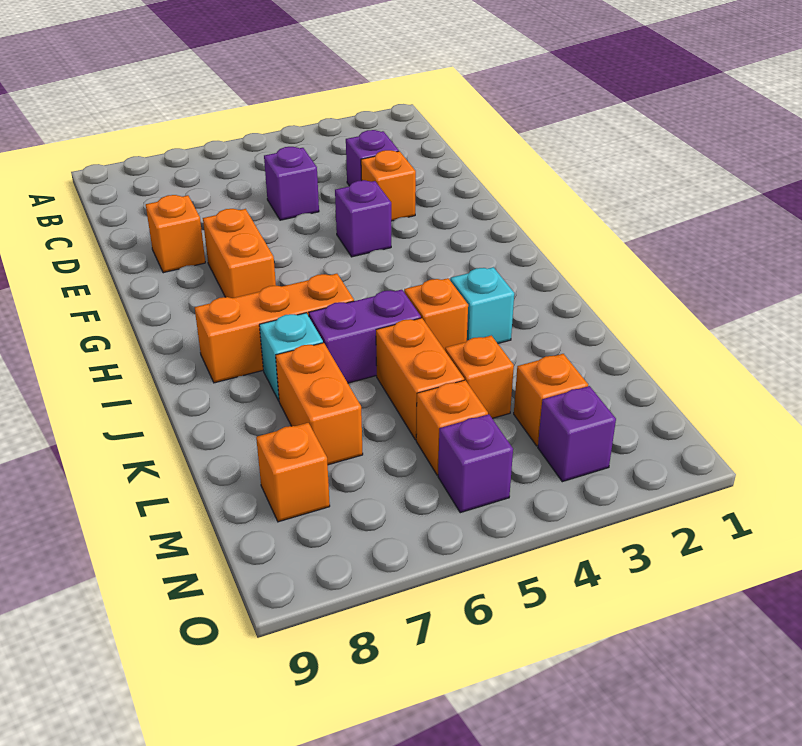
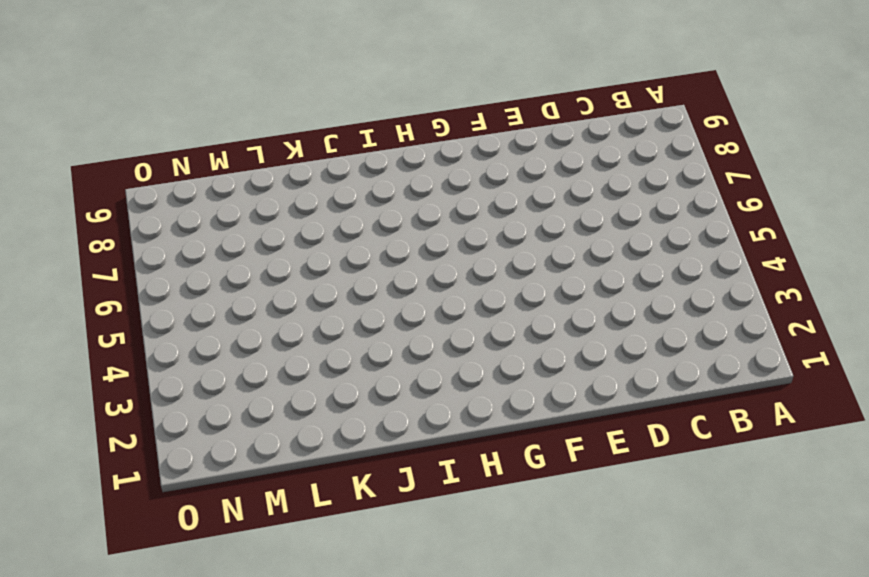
none -> purple brick D3 level 1
none -> purple brick D5 level 1
none -> orange brick E3 level 1

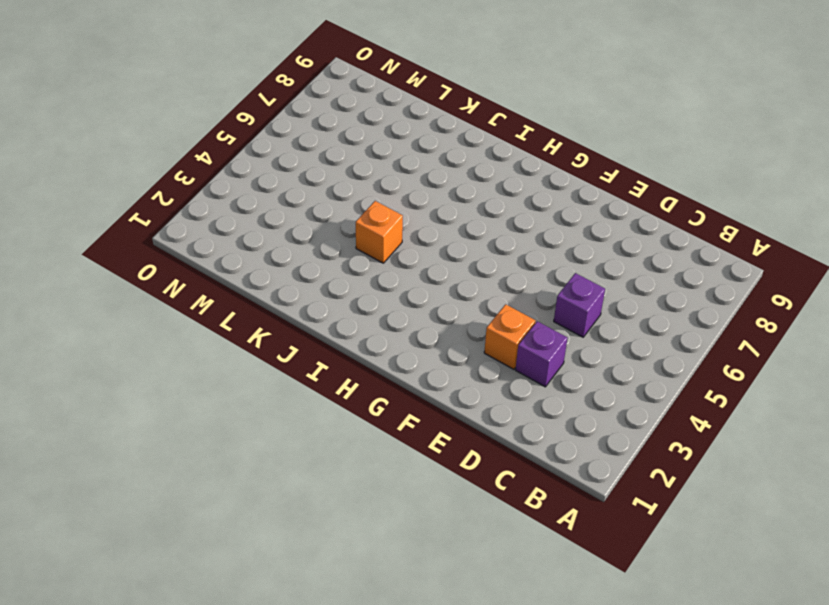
none -> orange brick E8 level 1
none -> purple brick F4 level 1
none -> orange brick F7:G7 level 1

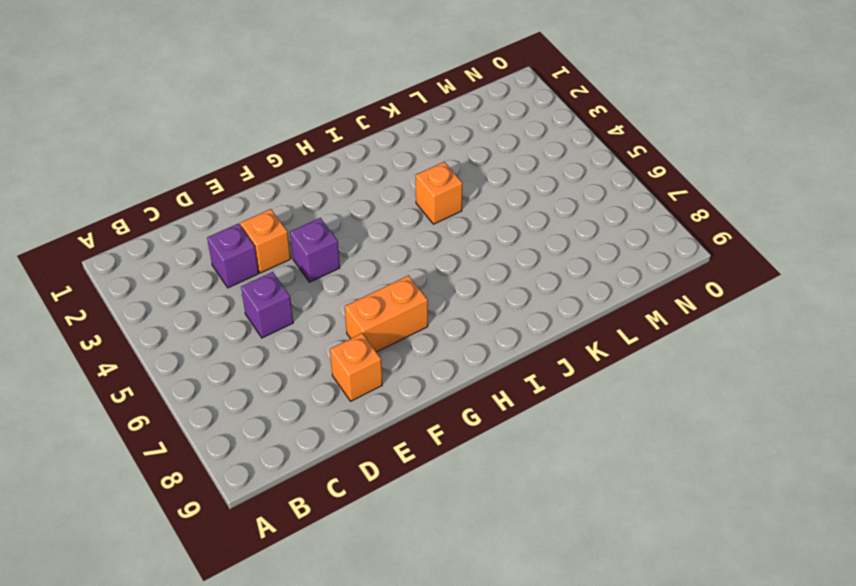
none -> orange brick I6:I8 level 1
none -> cyan brick J3 level 1
none -> purple brick J5:J6 level 1

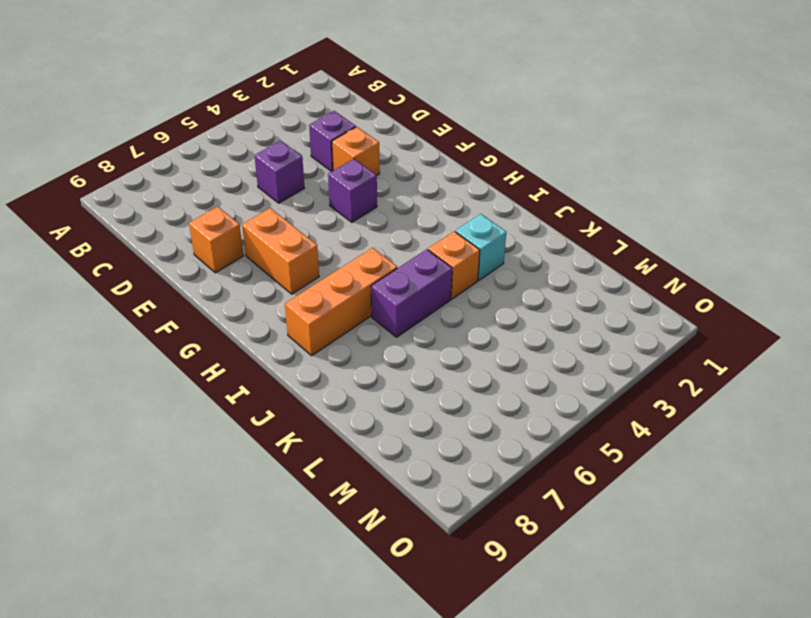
none -> cyan brick J7 level 1
none -> orange brick K5:L5 level 1
none -> orange brick K7:L7 level 1

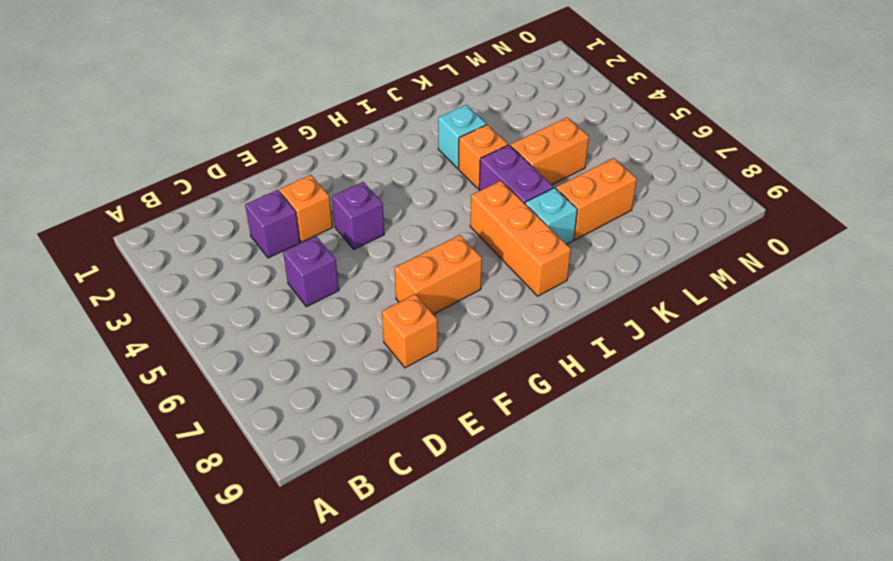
none -> orange brick L4 level 1
none -> orange brick M3 level 1
none -> orange brick M5 level 1

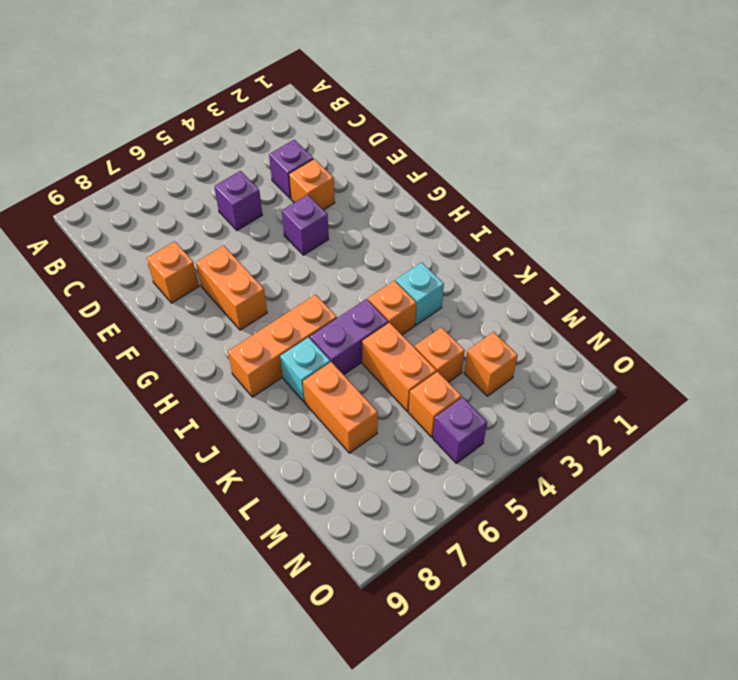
none -> orange brick M8 level 1
none -> purple brick N3 level 1

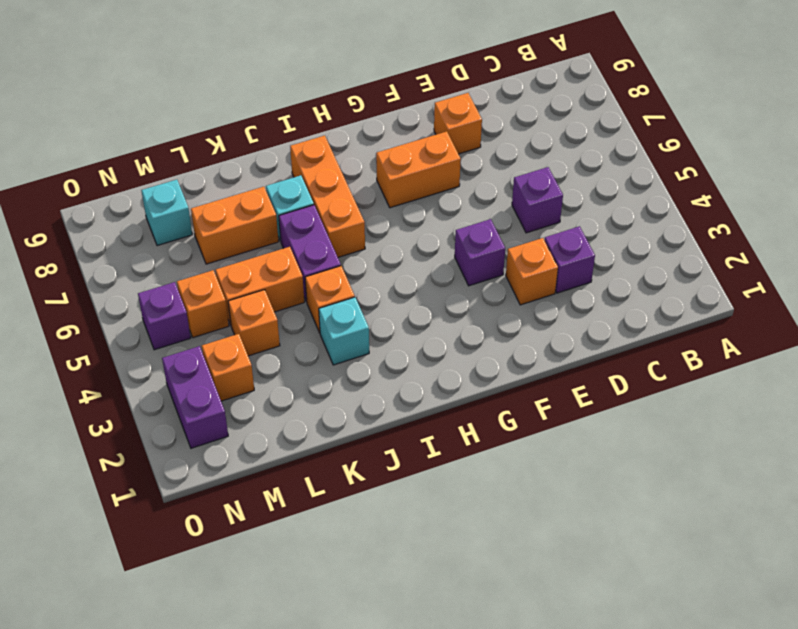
cyan brick M8 level 1 -> orange brick M8 level 1
purple brick N2:N3 level 1 -> purple brick N3 level 1

